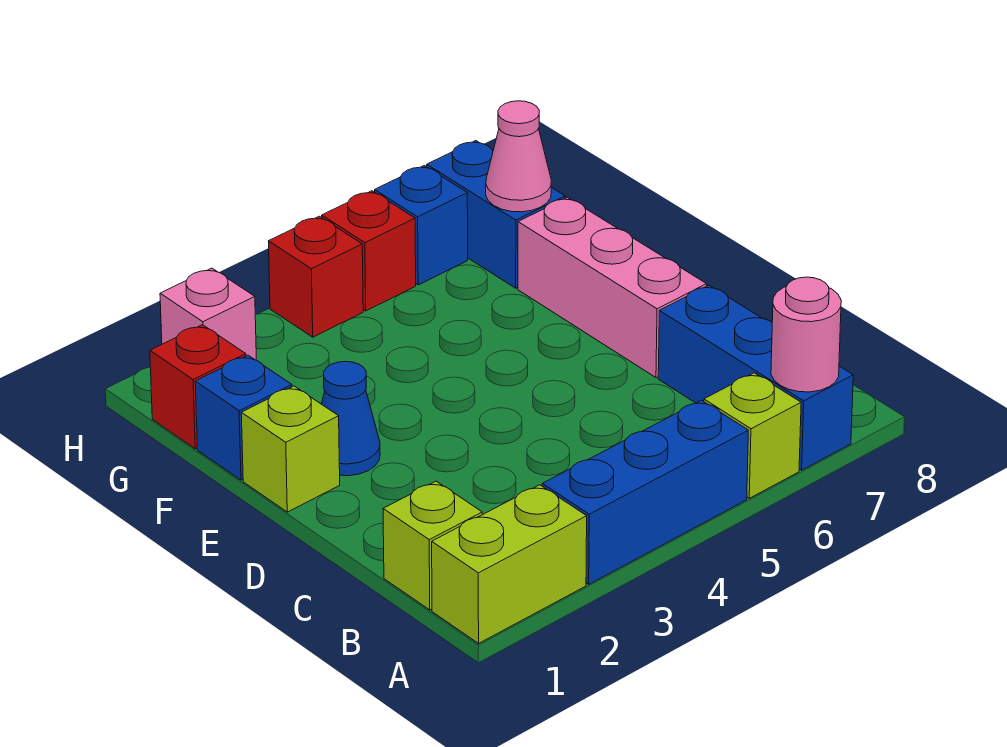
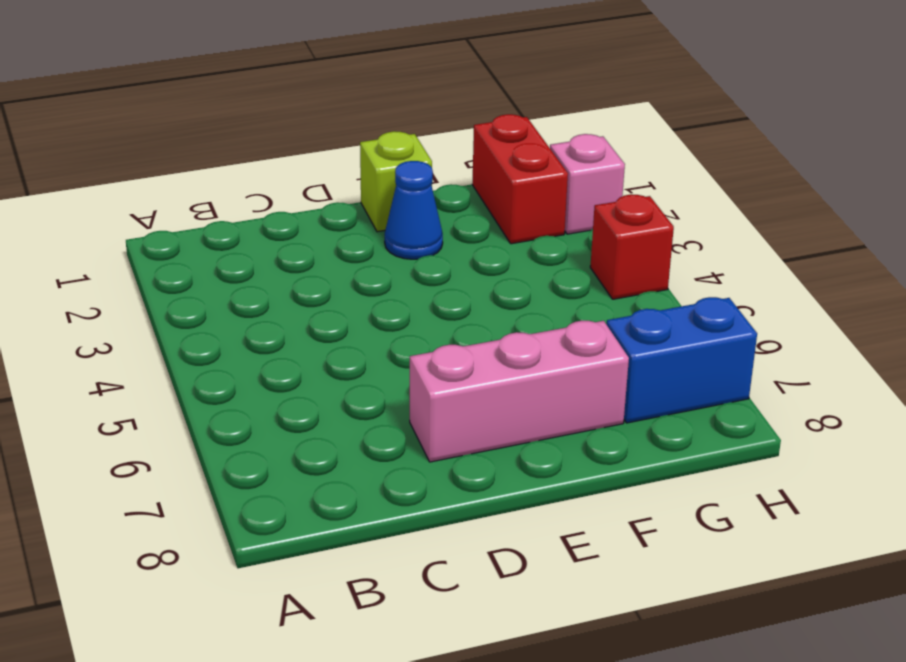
red brick G1:G2 level 1 -> red brick G1 level 1
none -> lime brick A1:A2 level 1
none -> blue brick A3:A5 level 1
none -> lime brick A6 level 1

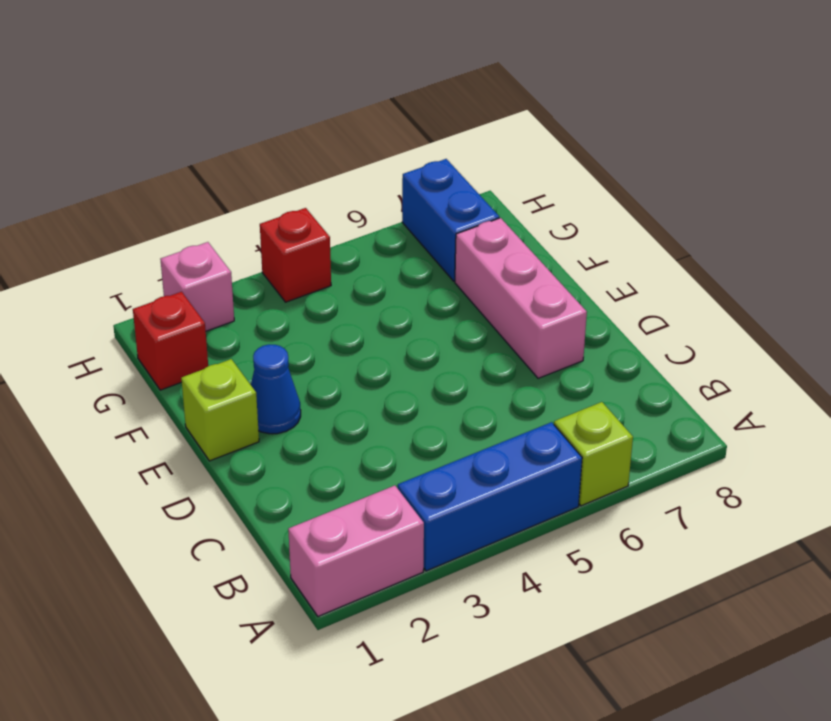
pink brick A1:A2 level 1 -> lime brick A1:A2 level 1
none -> blue brick A7:C7 level 1
none -> lime brick B1 level 1
none -> blue brick F1 level 1

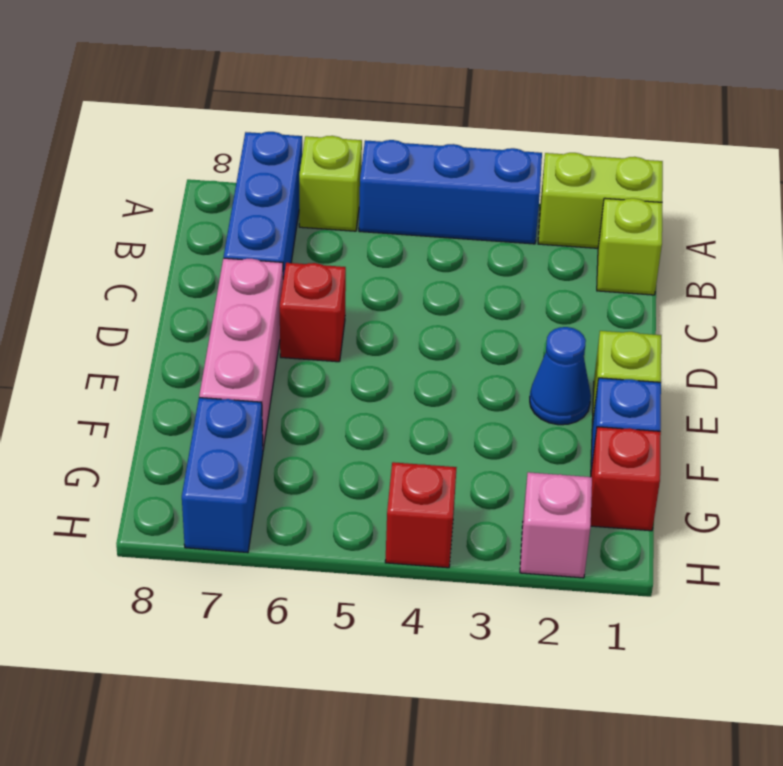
red brick D6 level 1 -> red brick H5 level 1
none -> blue brick H6 level 1
none -> pink round brick A7 level 2
none -> pink cone G7 level 2

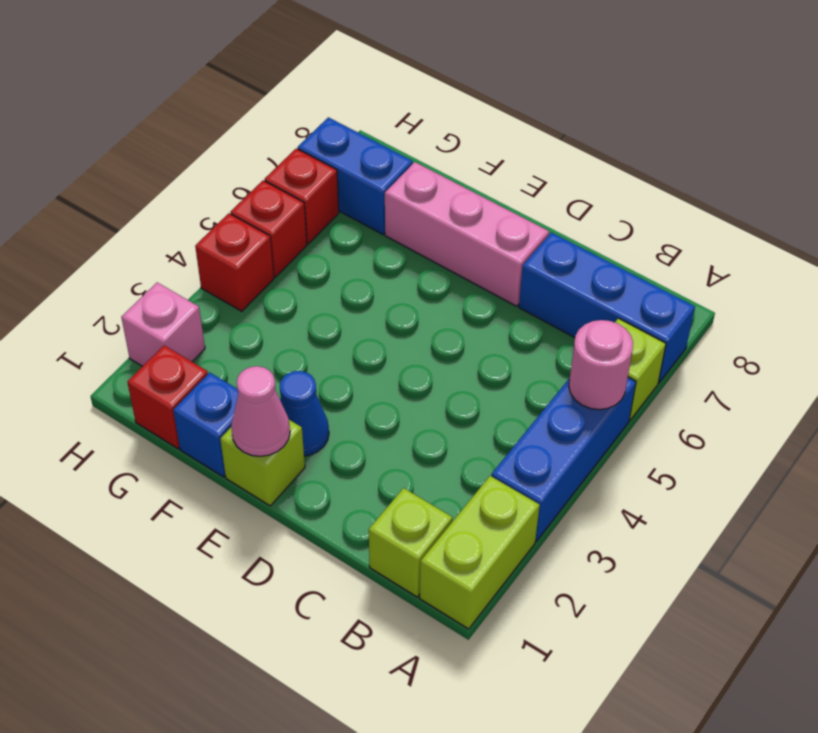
pink round brick A5 level 2 -> pink round brick A7 level 2
pink cone E1 level 2 -> pink cone G7 level 2
red brick H6 level 1 -> blue brick H6 level 1

